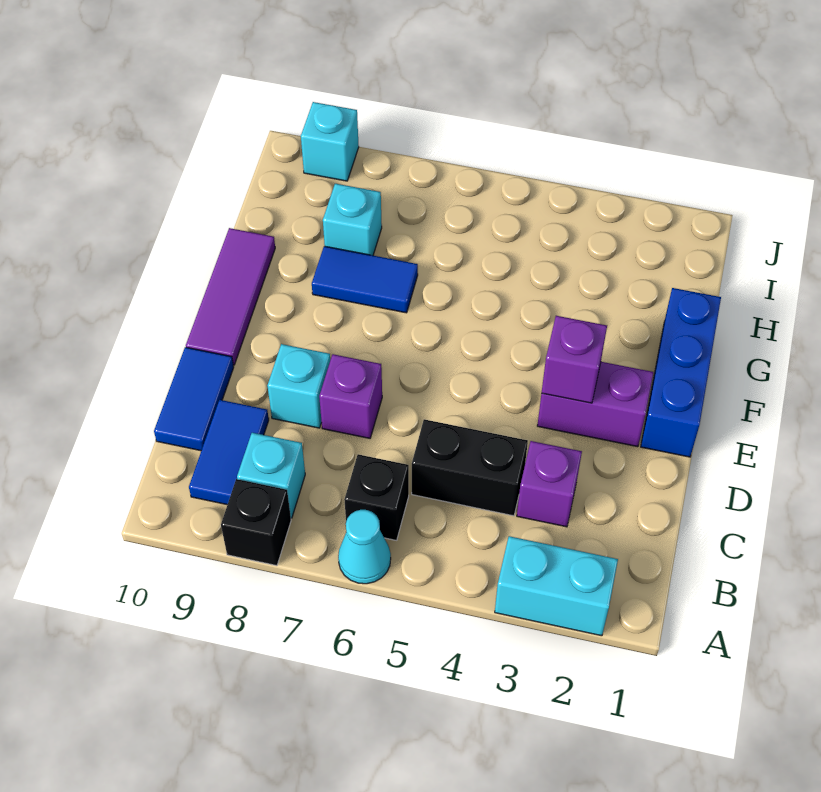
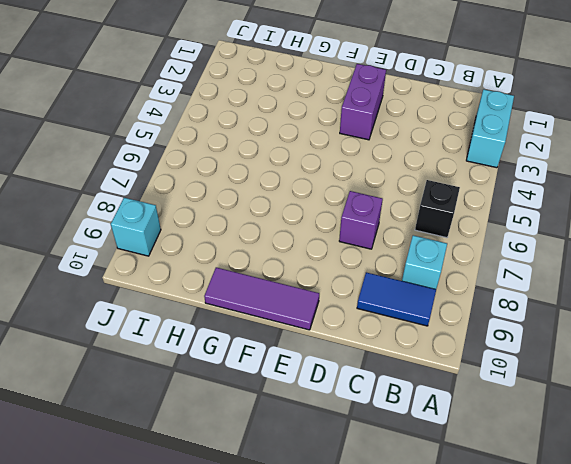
none -> cyan cone A6 level 1
none -> black brick A8 level 1
none -> purple brick C3 level 1

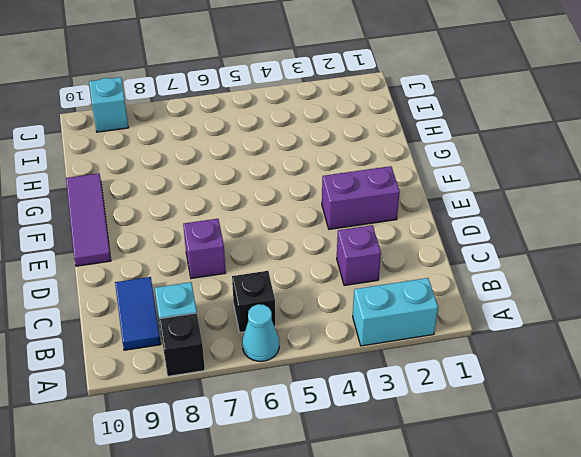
none -> black brick C4:C5 level 1
none -> blue tile C10:D10 level 1
none -> cyan brick D8 level 1

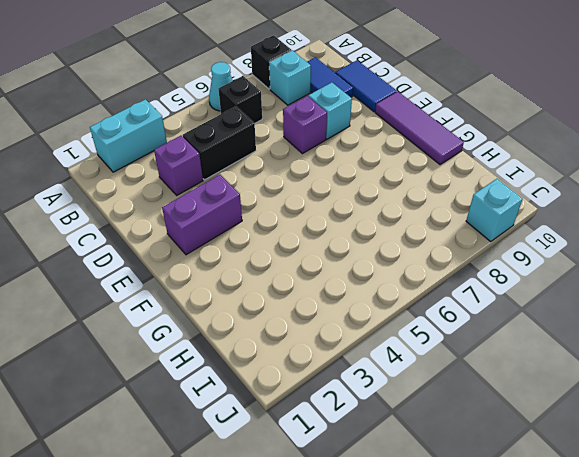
none -> blue brick E1:G1 level 1
none -> blue tile G7:G8 level 1
none -> cyan brick H8 level 1

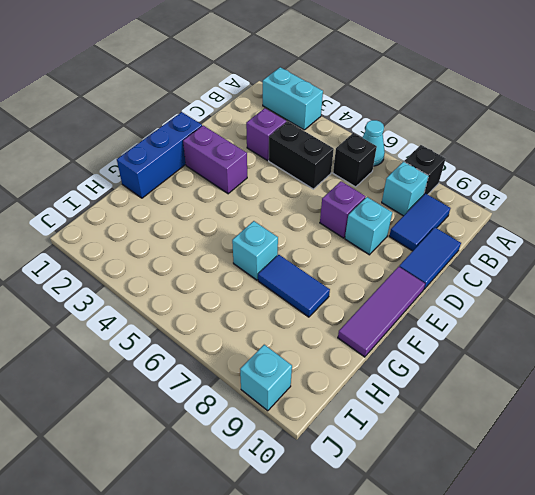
cyan brick G6 level 1 -> cyan brick H8 level 1
none -> purple brick E3 level 2

